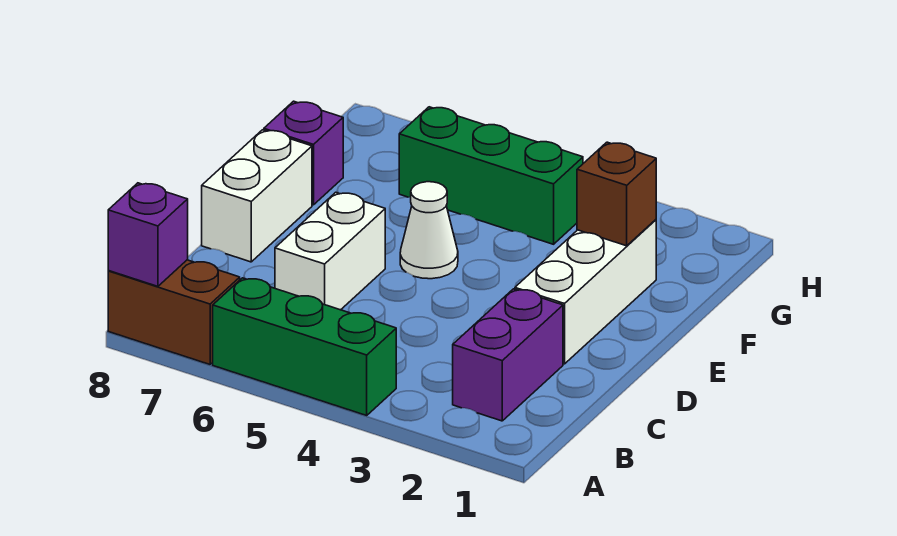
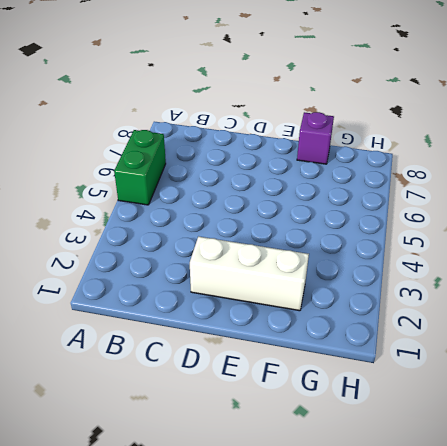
green brick A5:A6 level 1 -> green brick A4:A6 level 1
none -> brown brick A7:A8 level 1
none -> purple brick B2:C2 level 1

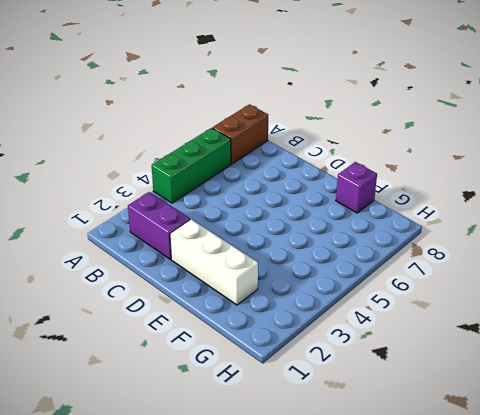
none -> white brick C6:D6 level 1
none -> white brick D8:E8 level 1

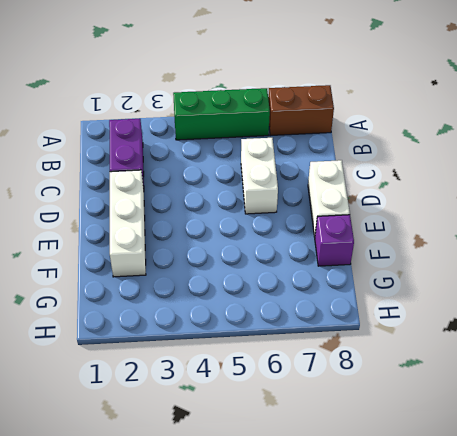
none -> white cone E5 level 1
none -> green brick G4:G6 level 1

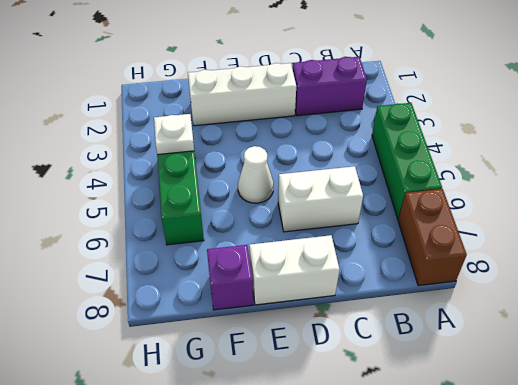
white plate G4 level 2 -> none
none -> purple brick A8 level 2
none -> brown brick F2 level 2

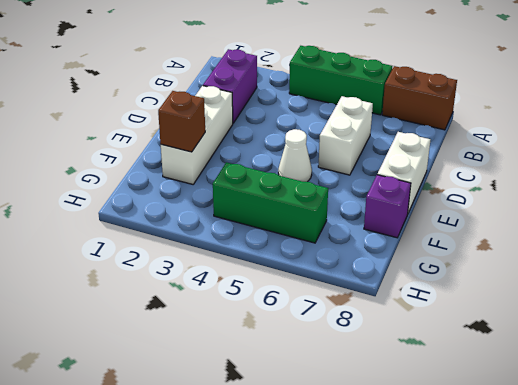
none -> purple brick A8 level 2

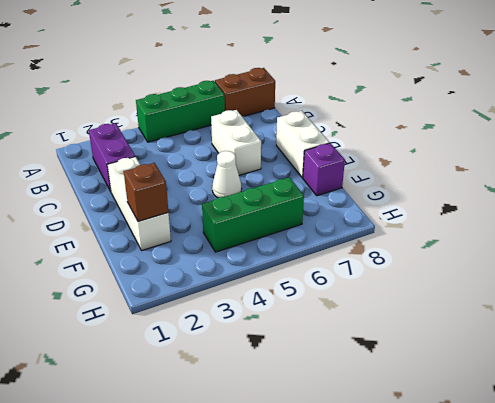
none -> purple brick A8 level 2

